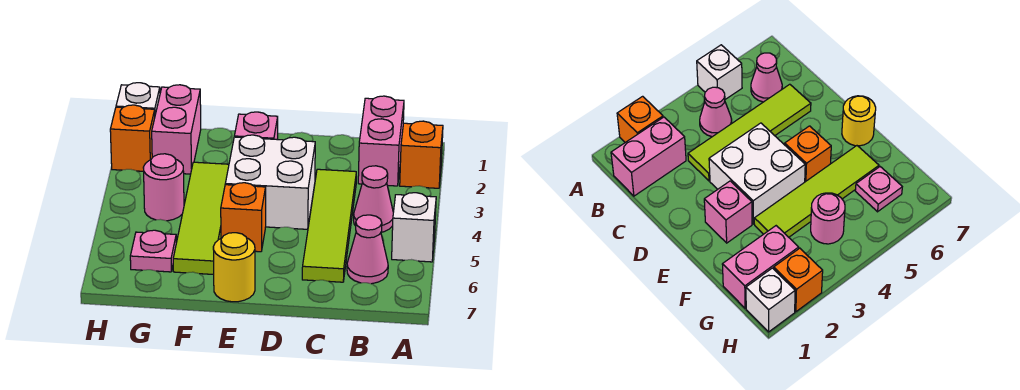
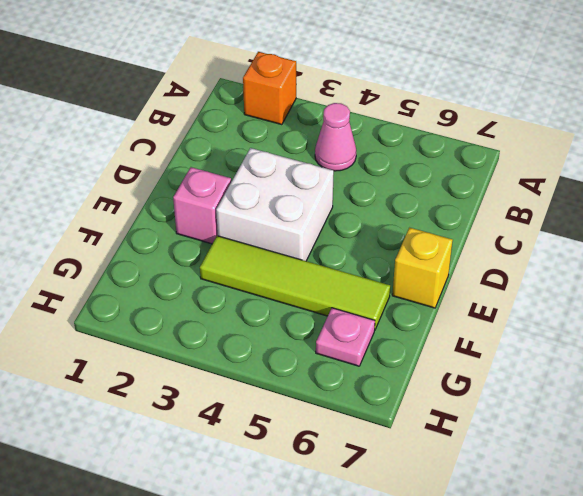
yellow brick E7 level 1 -> yellow round brick E7 level 1
none -> white brick A5 level 1
none -> pink brick B1:B2 level 1
none -> pink cone B6 level 1

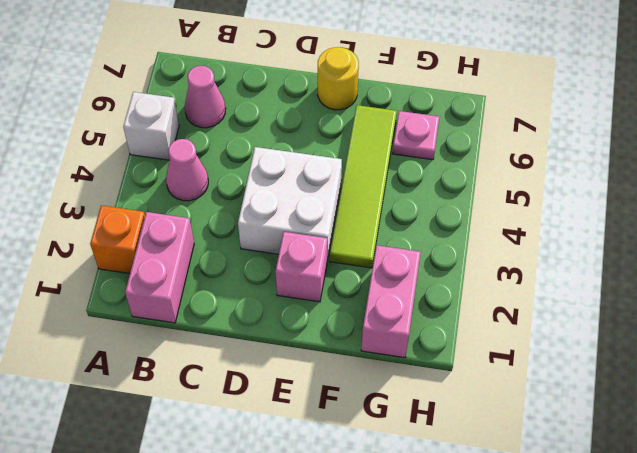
none -> lime tile C3:C6 level 1
none -> orange brick E5 level 1
none -> pink round brick G4 level 1

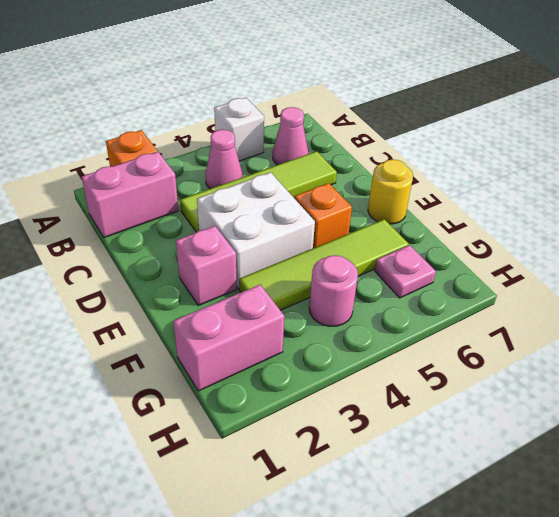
none -> white brick H1 level 1
none -> orange brick H2 level 1

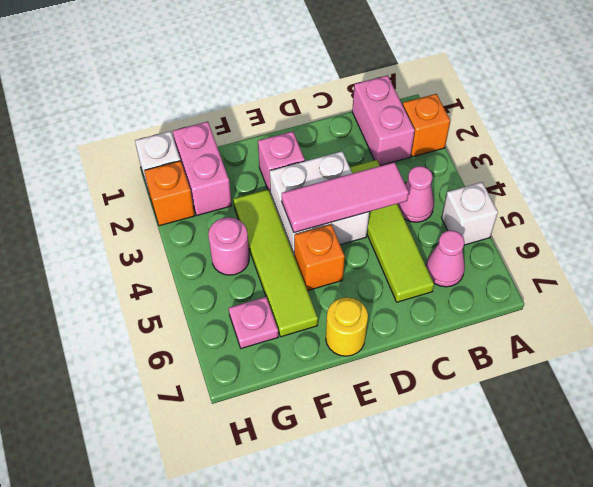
pink tile C4:E4 level 2 -> none

